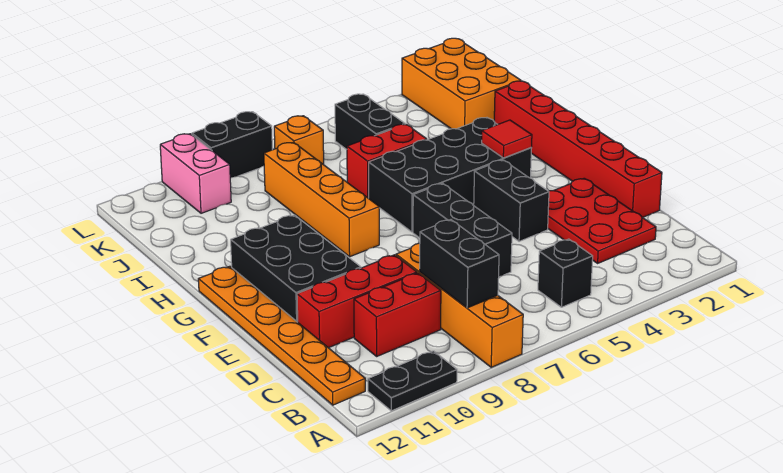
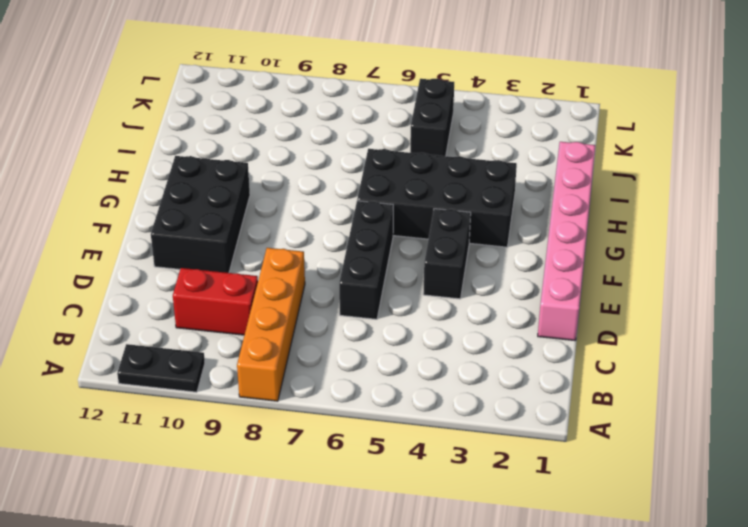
pink brick D1:I1 level 1 -> red brick D1:I1 level 1
none -> black brick B5 level 1
none -> orange plate B12:G12 level 1
none -> red plate C2:E3 level 1

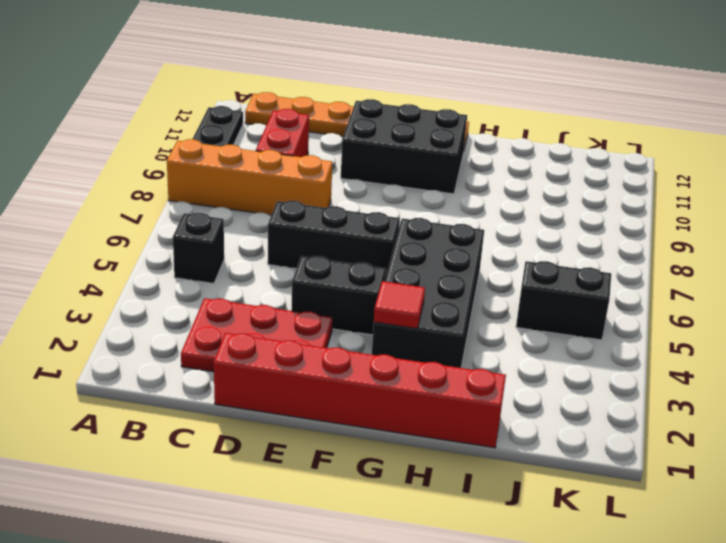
none -> red brick D9:D11 level 1
none -> orange brick G8:J8 level 1
none -> red brick I5:I6 level 1

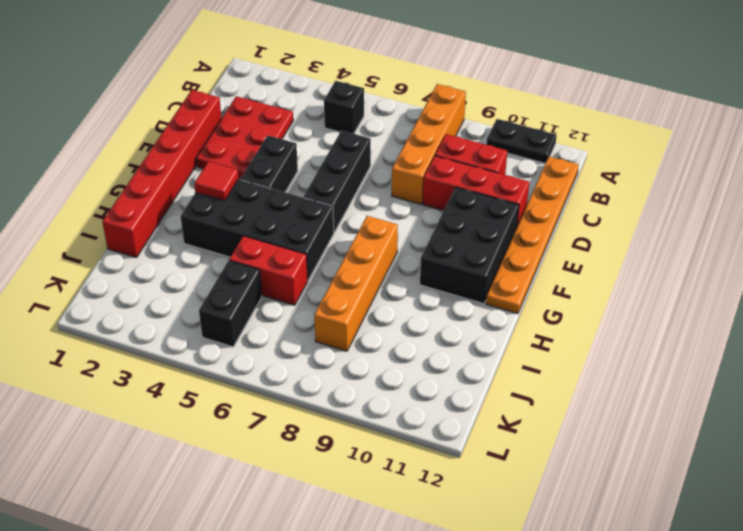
none -> orange brick J1:L2 level 1
none -> orange brick K7 level 1
none -> pink brick K10:L10 level 1

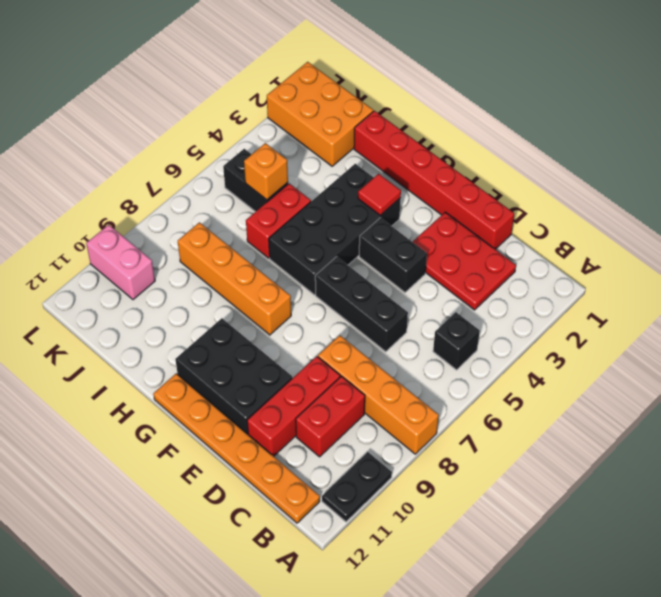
orange brick J5 level 2 -> orange brick K7 level 1
none -> black brick L8:L9 level 1
none -> black brick B8:C8 level 2

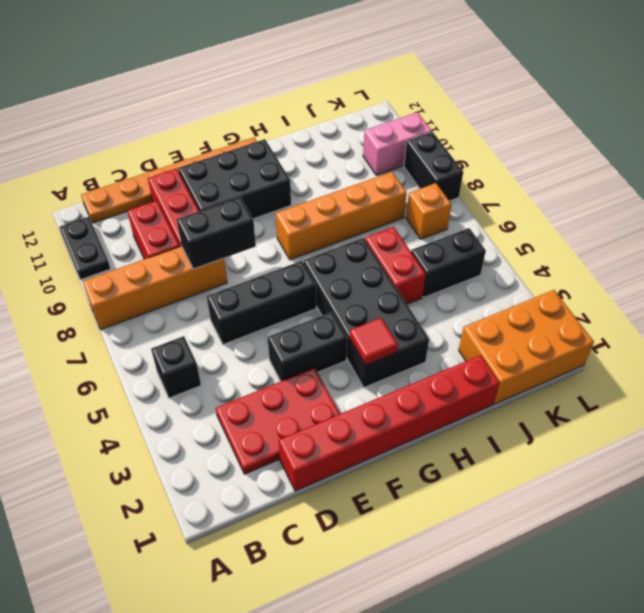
black brick D8:E8 level 2 -> black brick B8:C8 level 2

